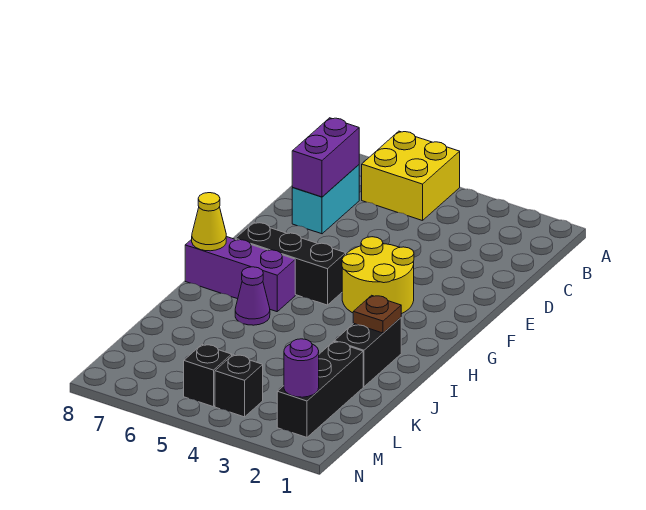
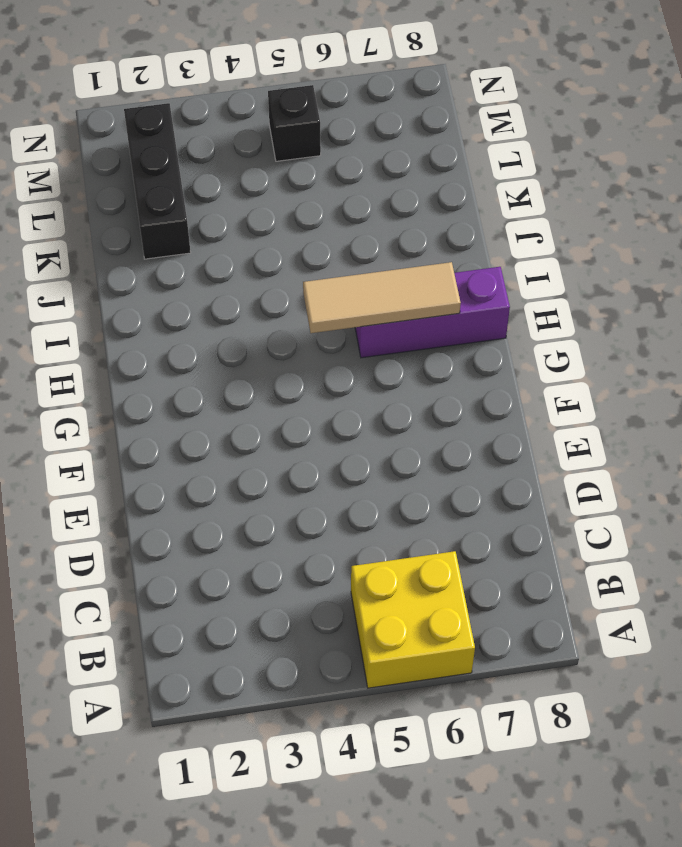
tan tile H5:H7 level 2 -> none
none -> cyan brick C7:D7 level 1
none -> yellow round brick F3:G4 level 1
none -> black brick G5:G7 level 1

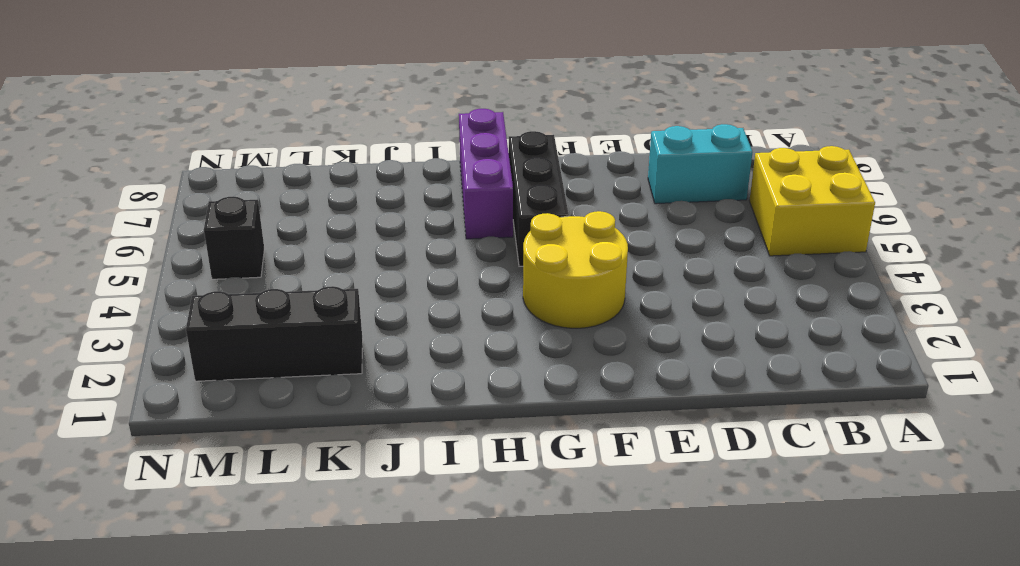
none -> black brick I2:J2 level 1
none -> purple cone I6 level 1
none -> black brick M4 level 1

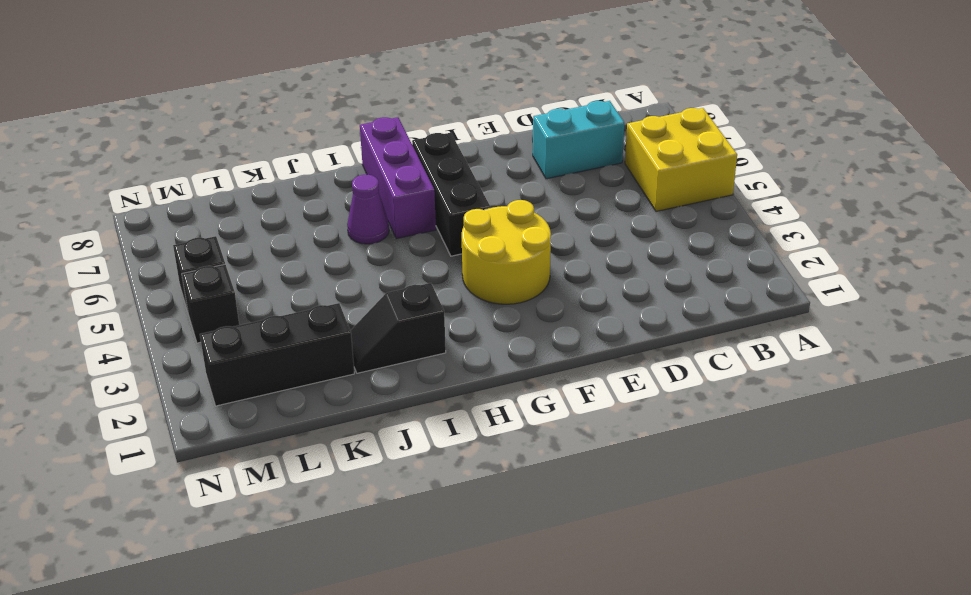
black slope I2:J2 level 1 top I -> black brick I2:J2 level 1
none -> purple brick C7:D7 level 2
none -> yellow cone H8 level 2
none -> brown plate I2 level 2

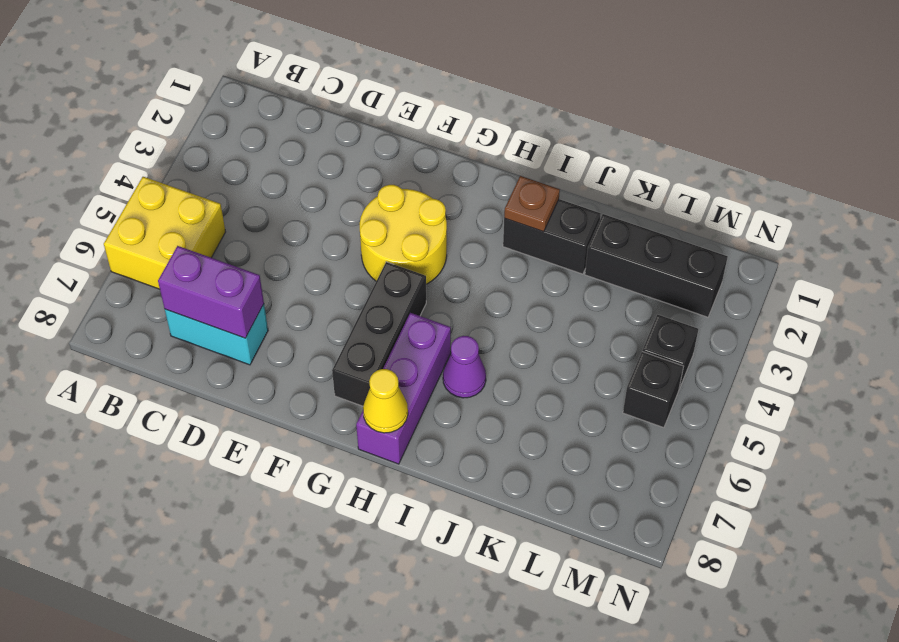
none -> purple round brick M2 level 2

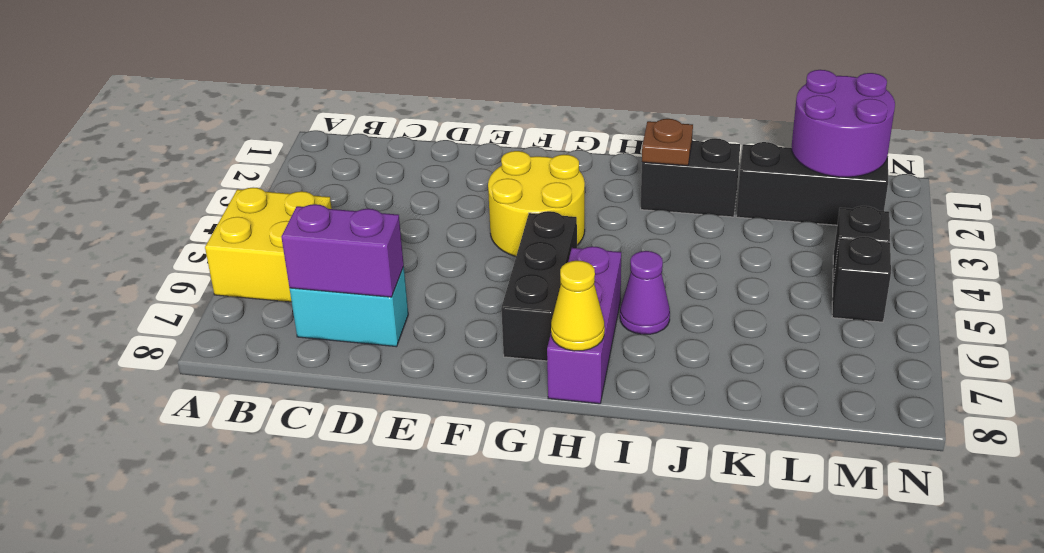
purple round brick L1:M2 level 2 -> purple round brick M2 level 2

